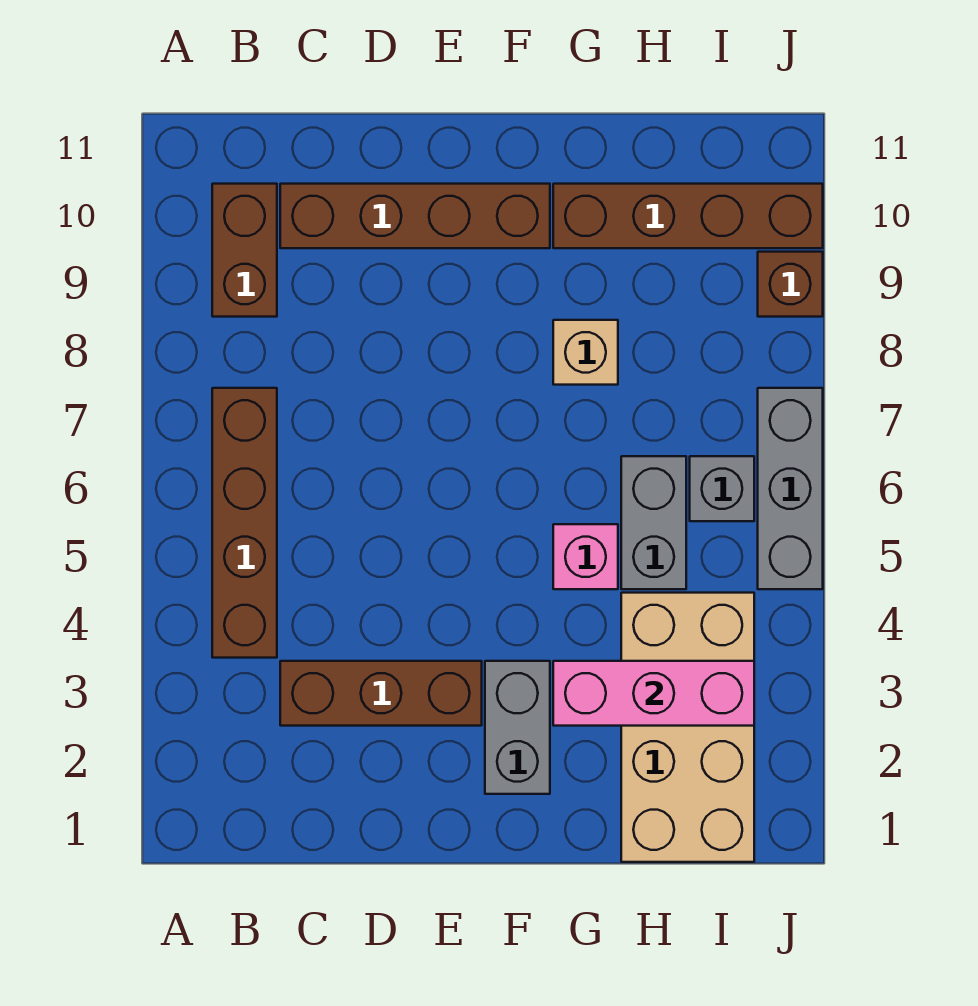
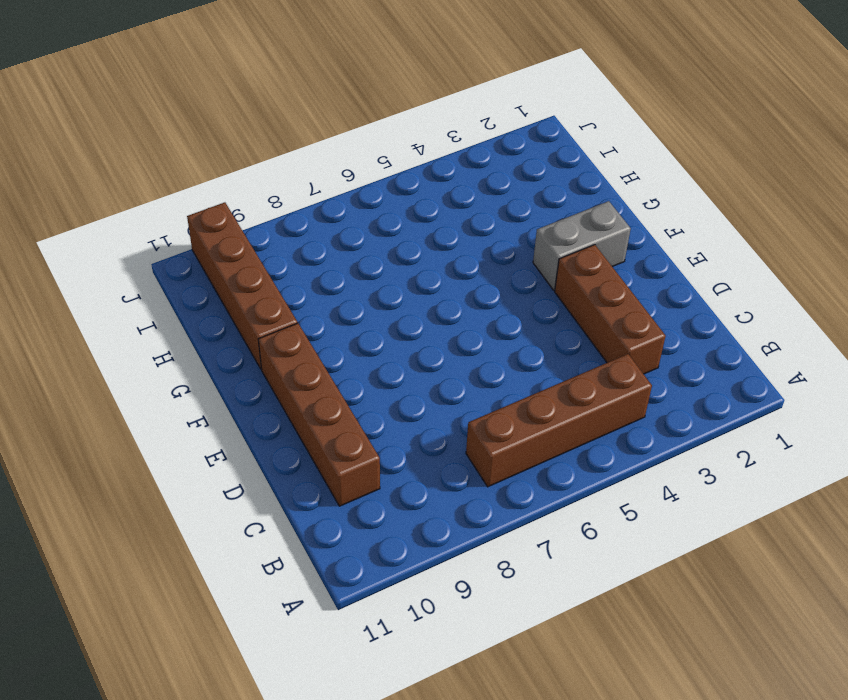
none -> brown brick B9:B10 level 1
none -> pink brick G5 level 1
none -> tan brick G8 level 1

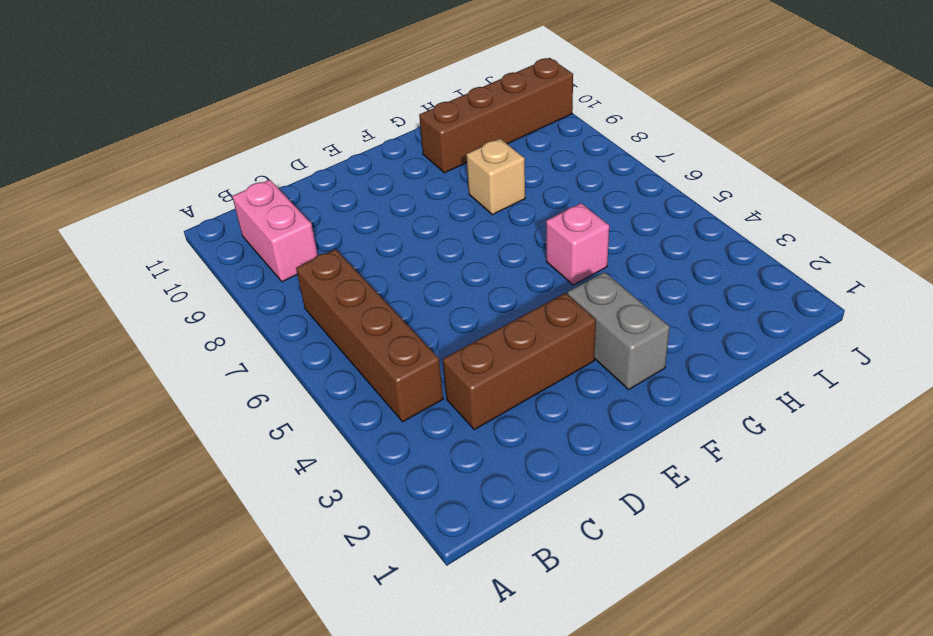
pink brick B9:B10 level 1 -> brown brick B9:B10 level 1
none -> brown brick C10:F10 level 1
none -> tan brick H1:I4 level 1
none -> grey brick H5:H6 level 1

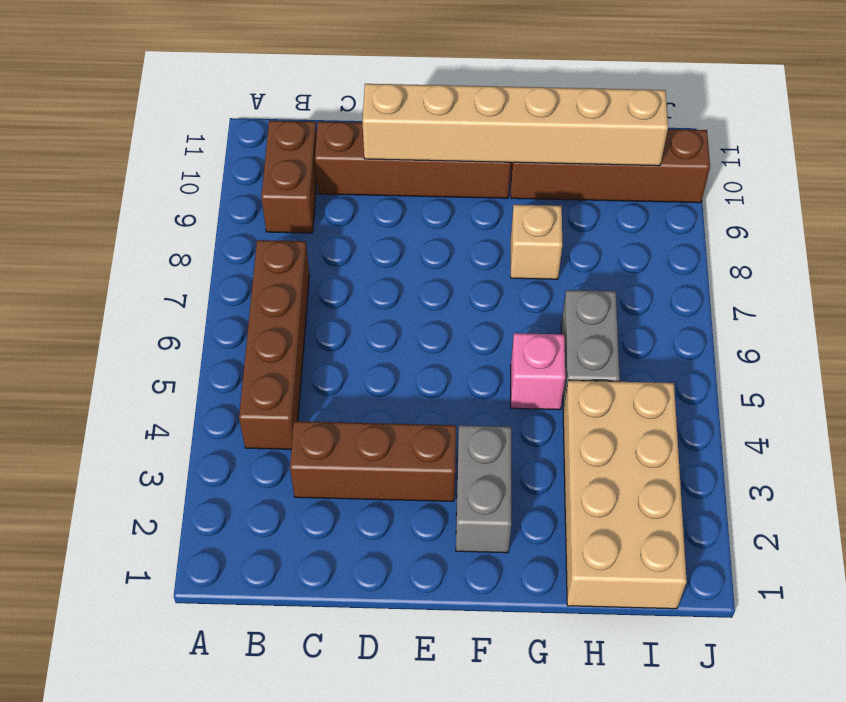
tan brick D10:I10 level 2 -> none
none -> grey brick I6 level 1
none -> grey brick J5:J7 level 1
none -> brown brick J9 level 1

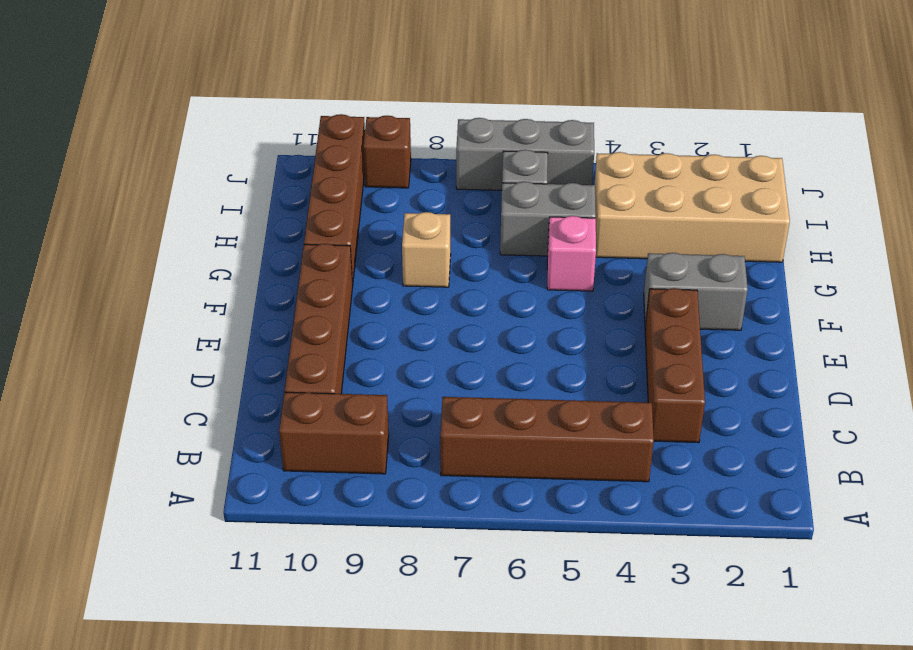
none -> pink brick G3:I3 level 2

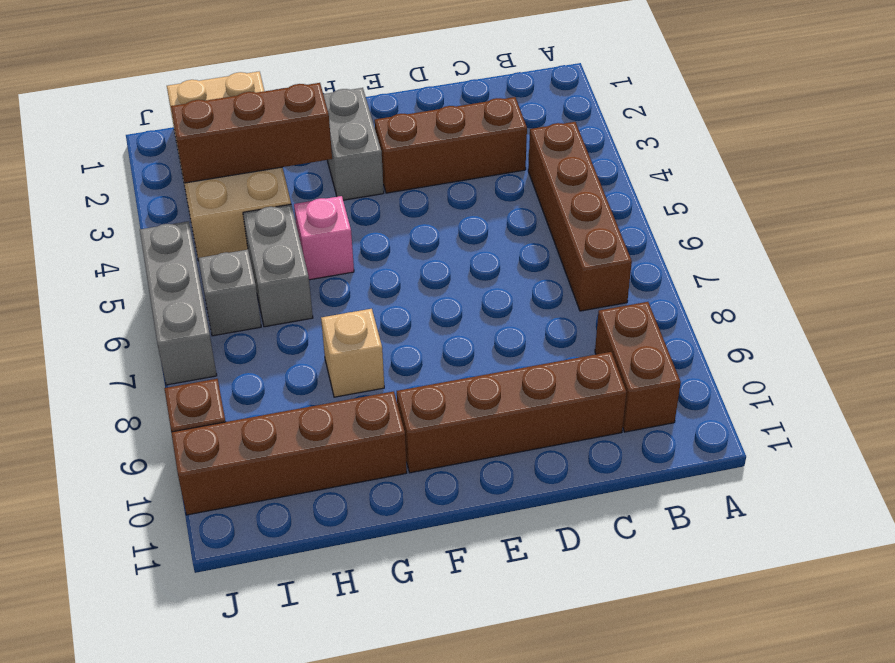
brown brick G3:I3 level 2 -> pink brick G3:I3 level 2

